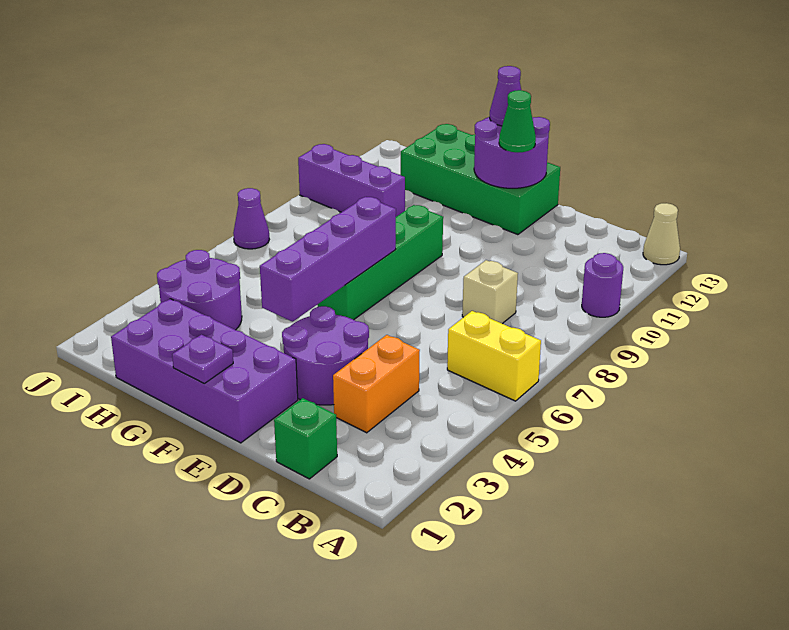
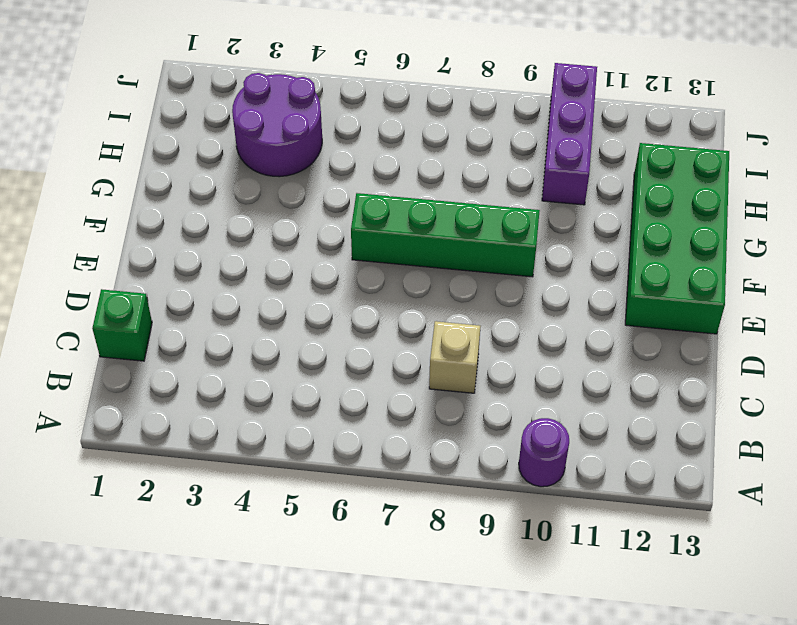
none -> yellow brick A6:B6 level 1
none -> tan cone A13 level 1
none -> orange brick C3:C4 level 1

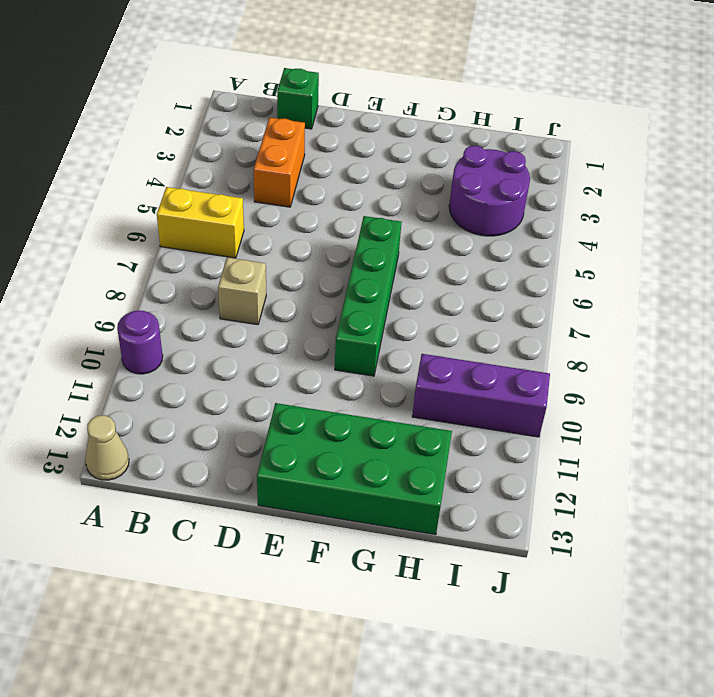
none -> purple round brick D3:E4 level 1
none -> purple brick E1:H2 level 1
none -> purple cone J7 level 1

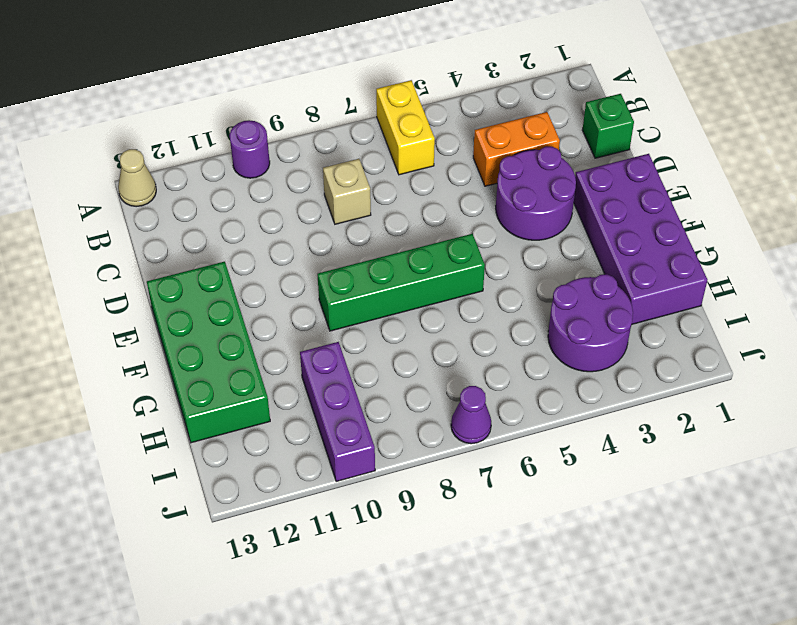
none -> purple round brick E12:F13 level 2
none -> purple plate F1 level 2
none -> purple brick F4:F7 level 2

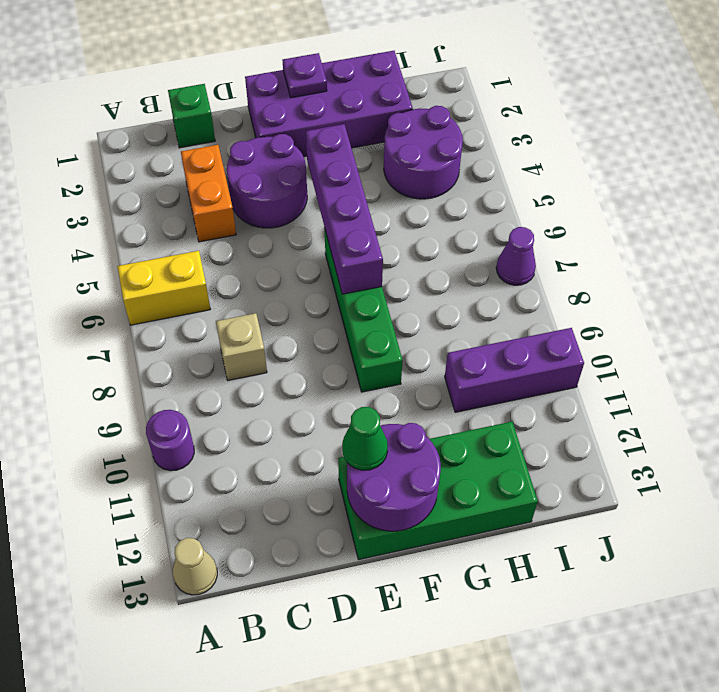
none -> purple cone F13 level 3

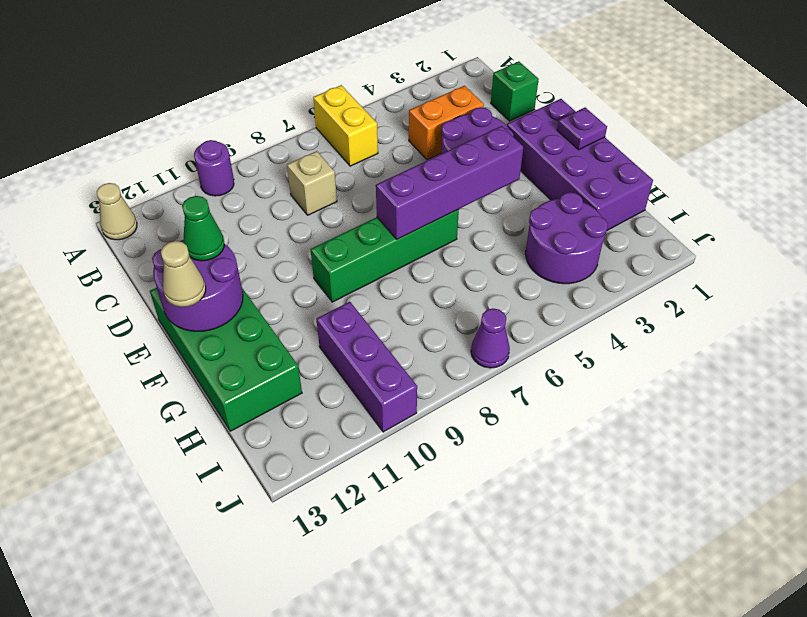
tan cone F13 level 3 -> purple cone F13 level 3

